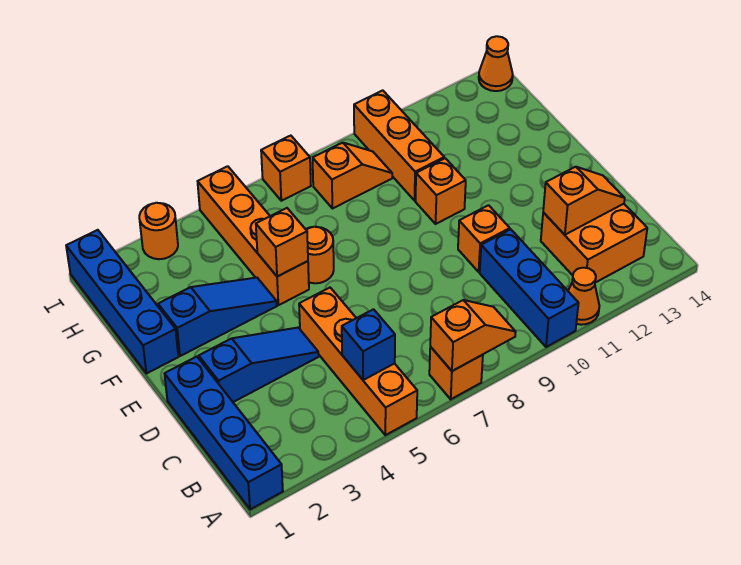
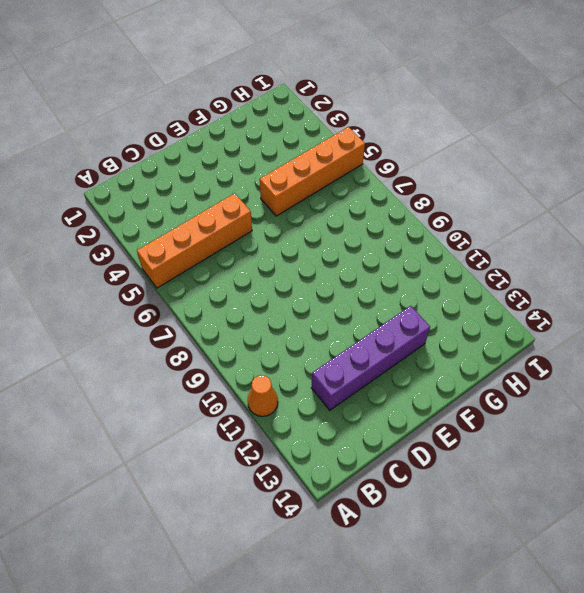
purple brick C12:F12 level 1 -> orange brick B12:C13 level 1
none -> blue brick A1:D1 level 1
none -> orange brick A7 level 1
none -> blue brick A10:C10 level 1

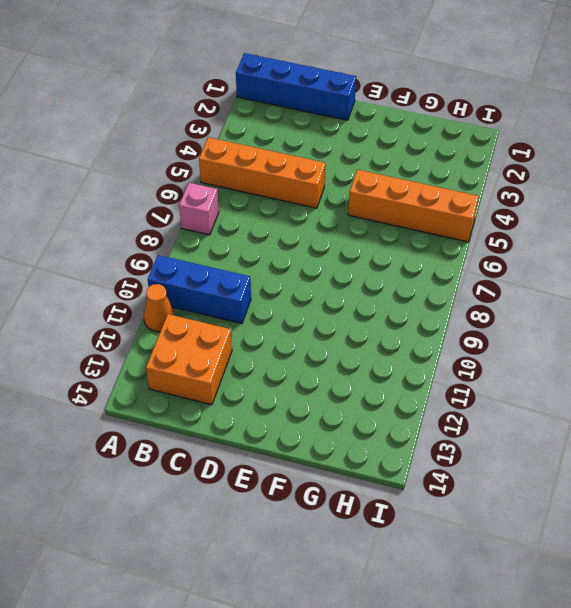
pink brick A7 level 1 -> orange brick A7 level 1
none -> blue slope D2:D4 level 1 top 2
none -> orange brick D10 level 1
none -> blue brick F1:I1 level 1

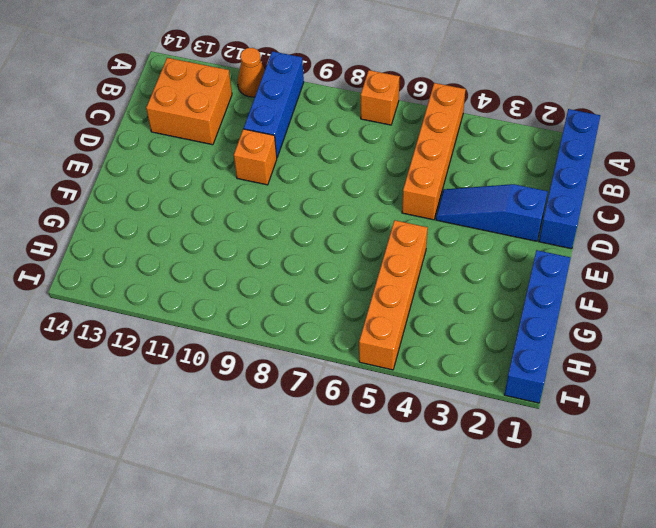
none -> blue slope F2:F4 level 1 top 2
none -> orange round brick F6 level 1
none -> orange brick F10 level 1

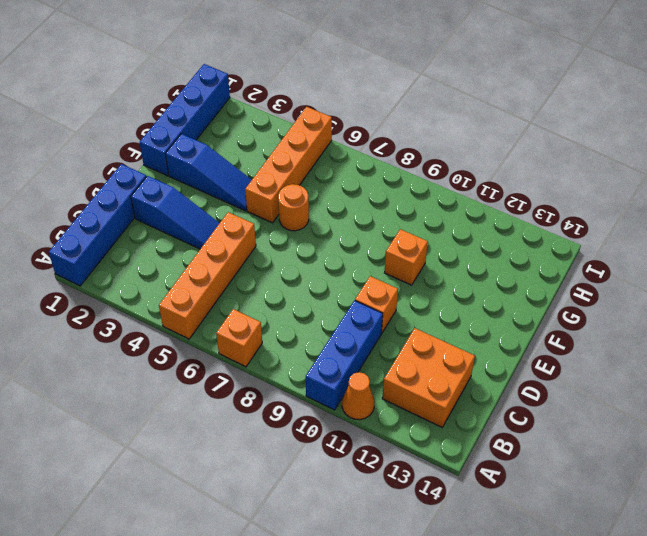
none -> orange brick G10:I10 level 1
none -> orange slope H8:H9 level 1 top 8
none -> orange round brick I3 level 1

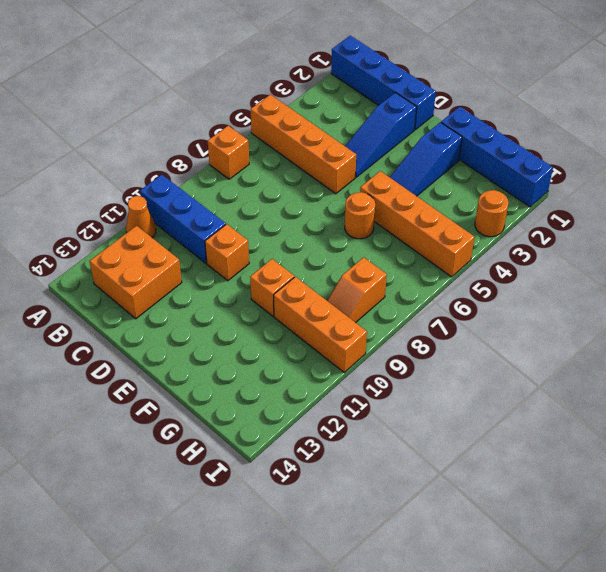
none -> orange brick I7 level 1
none -> orange cone I14 level 1
none -> orange slope A7:A8 level 2 top 7

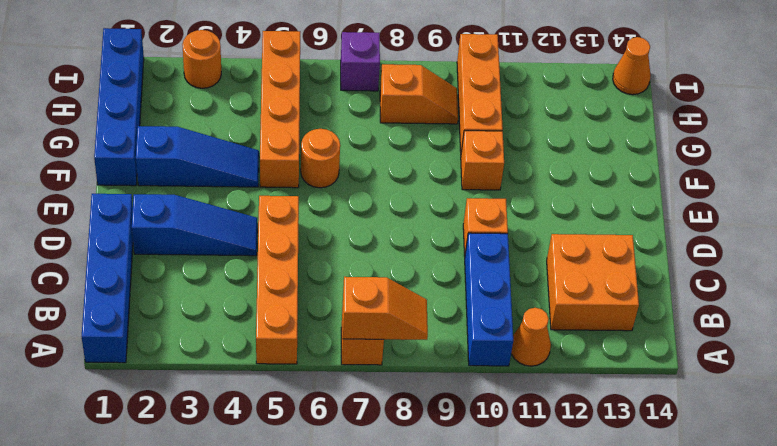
purple brick I7 level 1 -> orange brick I7 level 1
none -> blue brick B5 level 2
none -> orange slope C12:C13 level 2 top 12
none -> orange brick F5 level 2

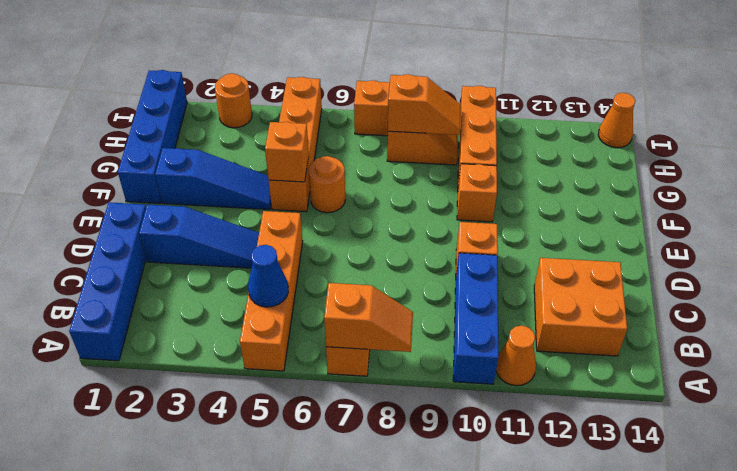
blue cone B5 level 2 -> blue brick B5 level 2
orange slope H8:H9 level 2 top 8 -> orange slope C12:C13 level 2 top 12

